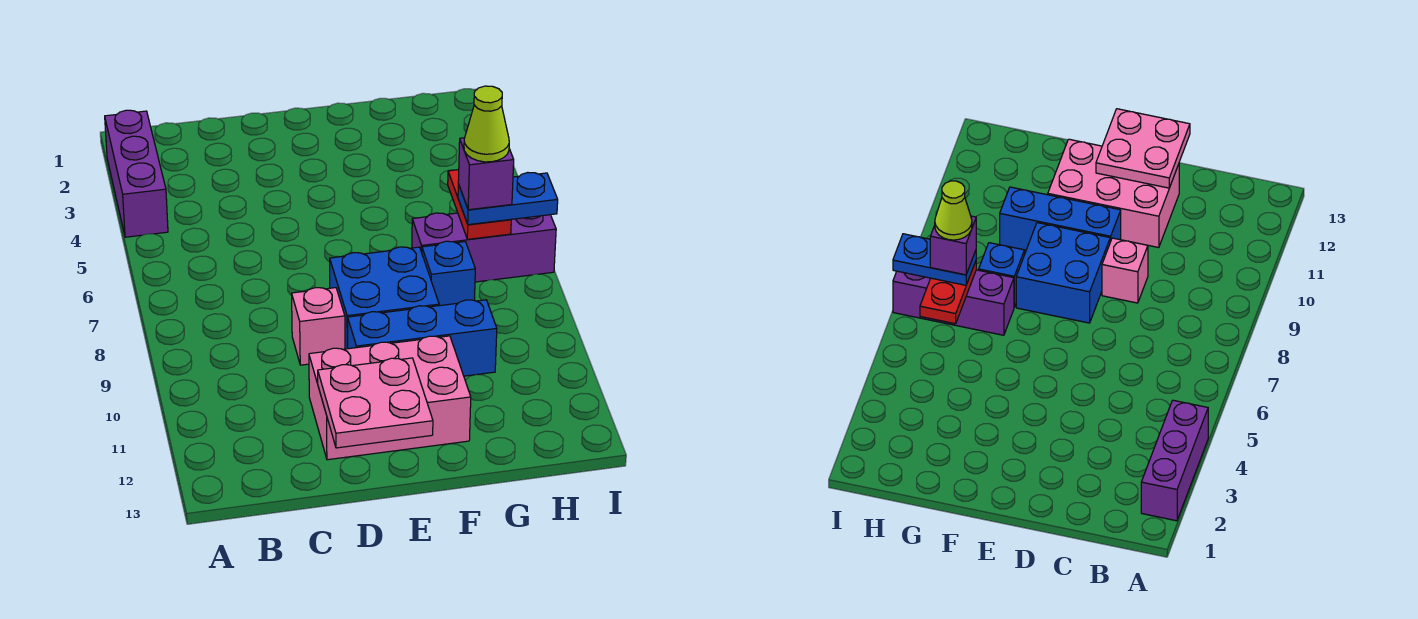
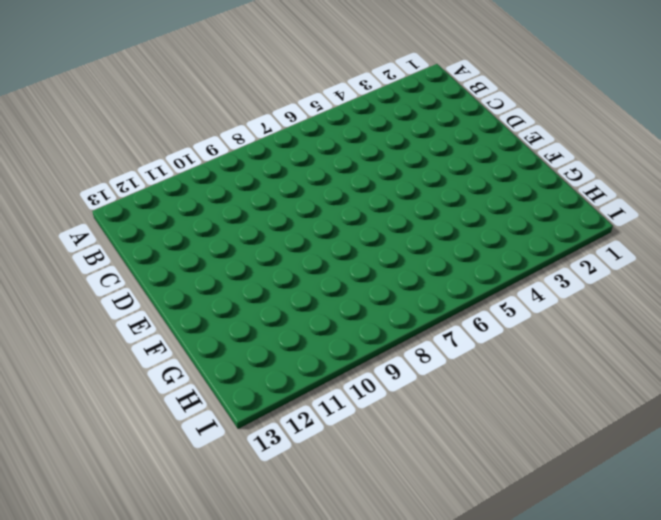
none -> purple brick A2:A4 level 1
none -> pink brick D9 level 1
none -> pink brick D11:F12 level 1

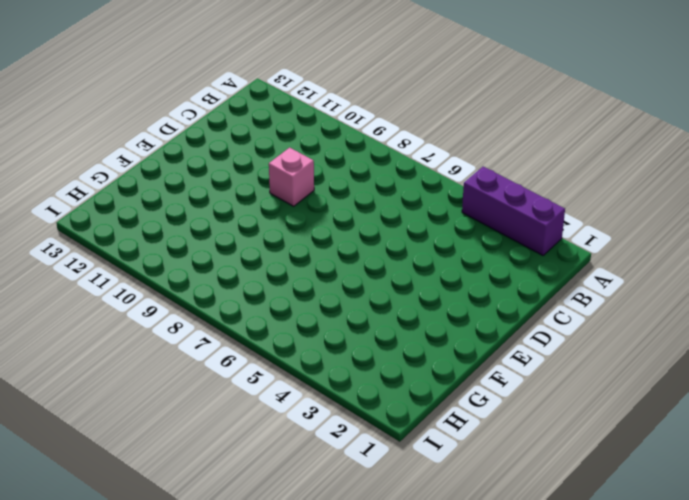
none -> pink brick D11:F12 level 1
none -> blue brick E8:F9 level 1
none -> blue brick E10:G10 level 1

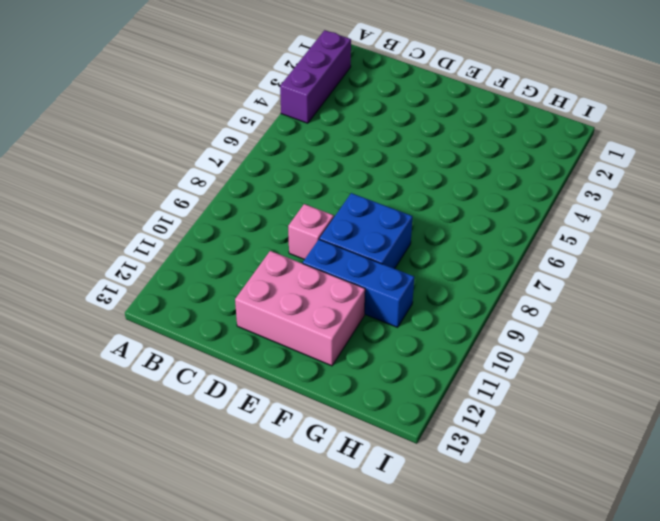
none -> purple brick G7:I7 level 1
none -> blue brick G8 level 1
none -> pink plate D12:E13 level 2

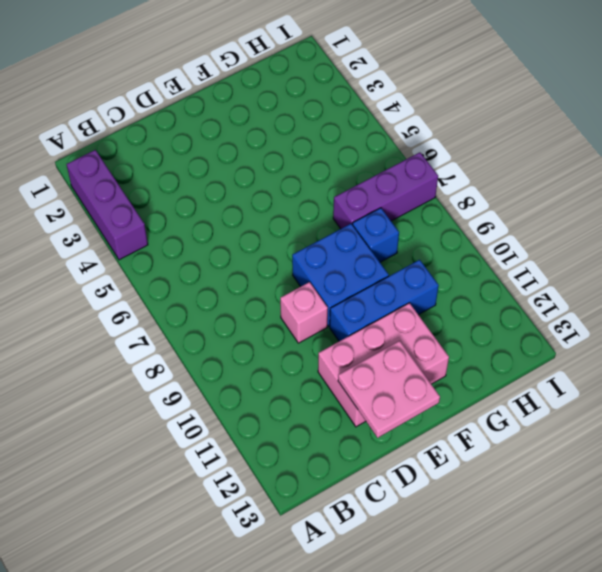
none -> red plate H6:H7 level 2
none -> blue plate H7:I7 level 3
none -> purple brick H7 level 4

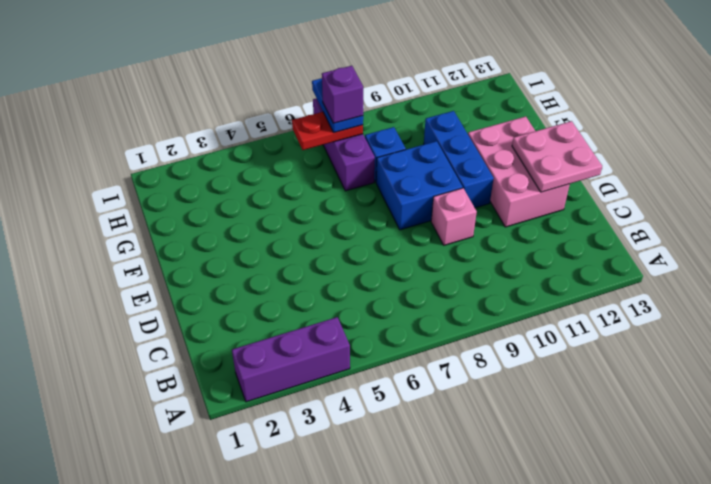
none -> lime cone H7 level 5

